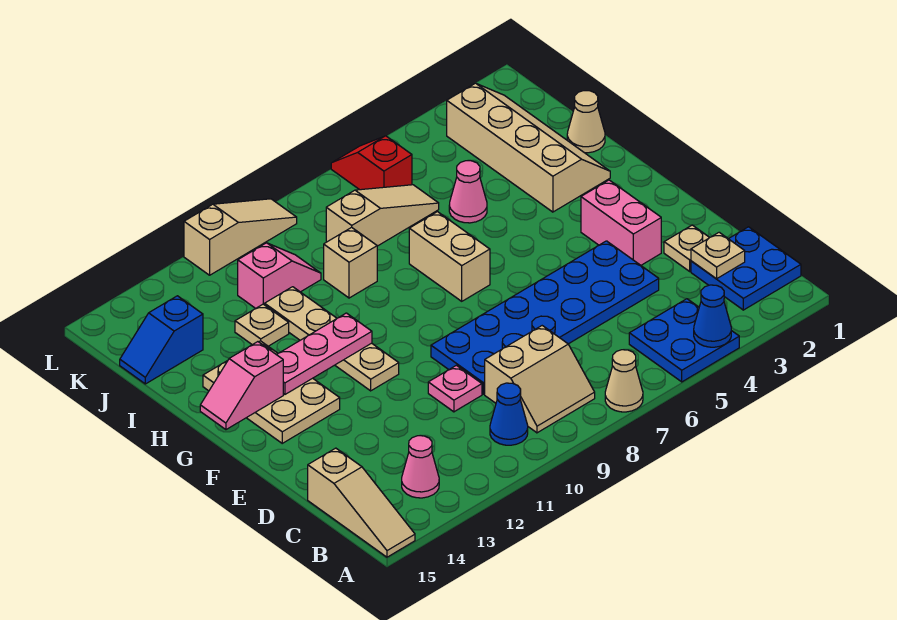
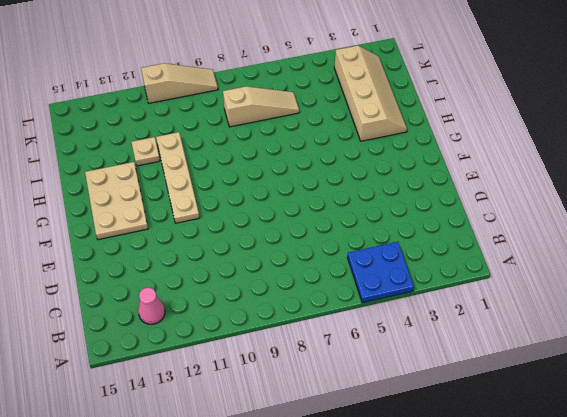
none -> tan cone A7 level 1
none -> tan slope A15:C15 level 1 top C
none -> blue plate B1:C2 level 1

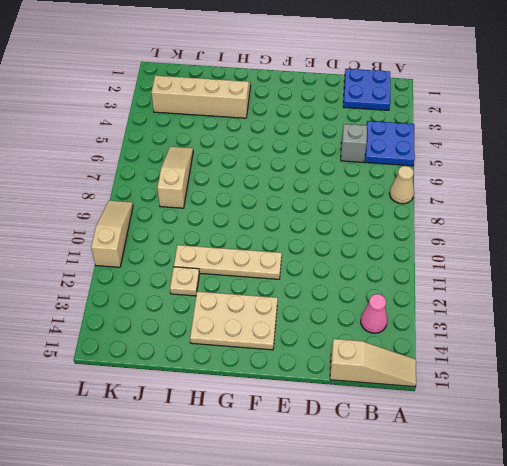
grey brick C5 level 1 -> none
none -> tan slope B8:C9 level 1 top C
none -> blue cone B10 level 1
none -> tan plate D2 level 1

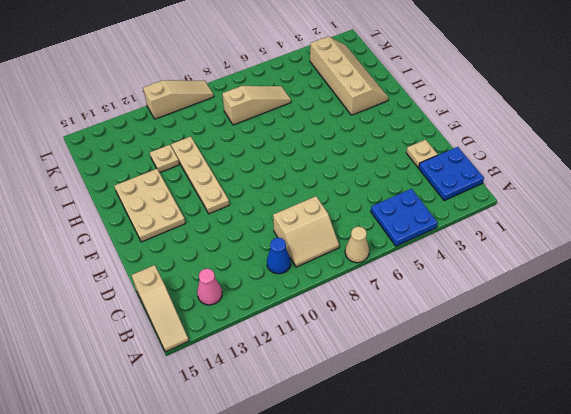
none -> blue plate D4:E9 level 1
none -> pink plate D10 level 1
none -> pink brick E3:F3 level 1

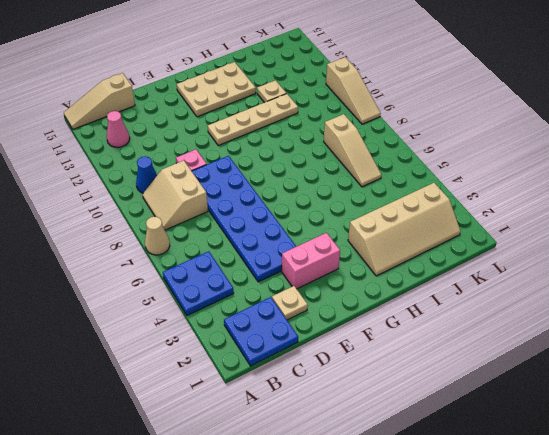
none -> tan brick G7:H7 level 1
none -> tan cone I1 level 1
none -> pink cone I5 level 1

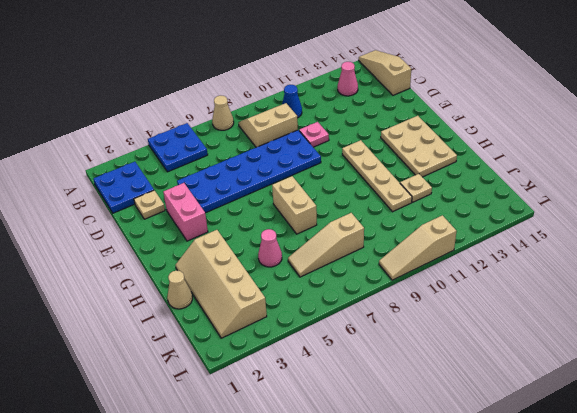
none -> tan brick I9 level 1
none -> pink slope J10:J11 level 1 top 11
none -> blue slope J14:J15 level 1 top 14

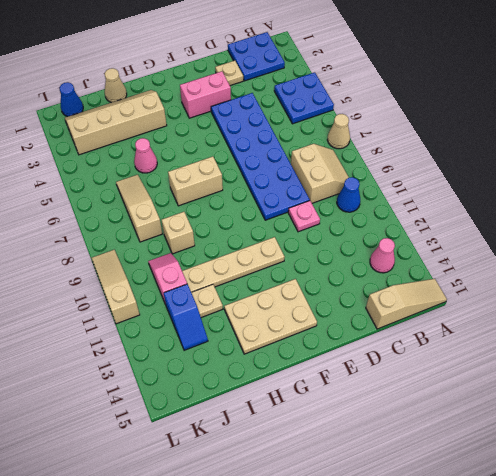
blue slope J12:J13 level 1 top 12 -> blue slope J14:J15 level 1 top 14
blue cone K1 level 1 -> blue cone A4 level 2
none -> red slope K6:L6 level 1 top K
none -> tan plate C2 level 2
none -> pink plate G11:G13 level 2

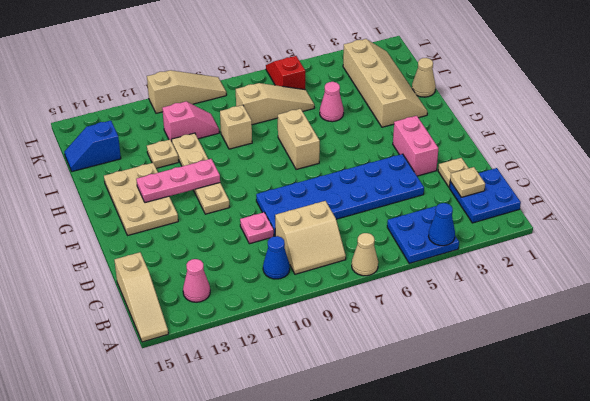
none -> pink slope G14:G15 level 2 top 14

